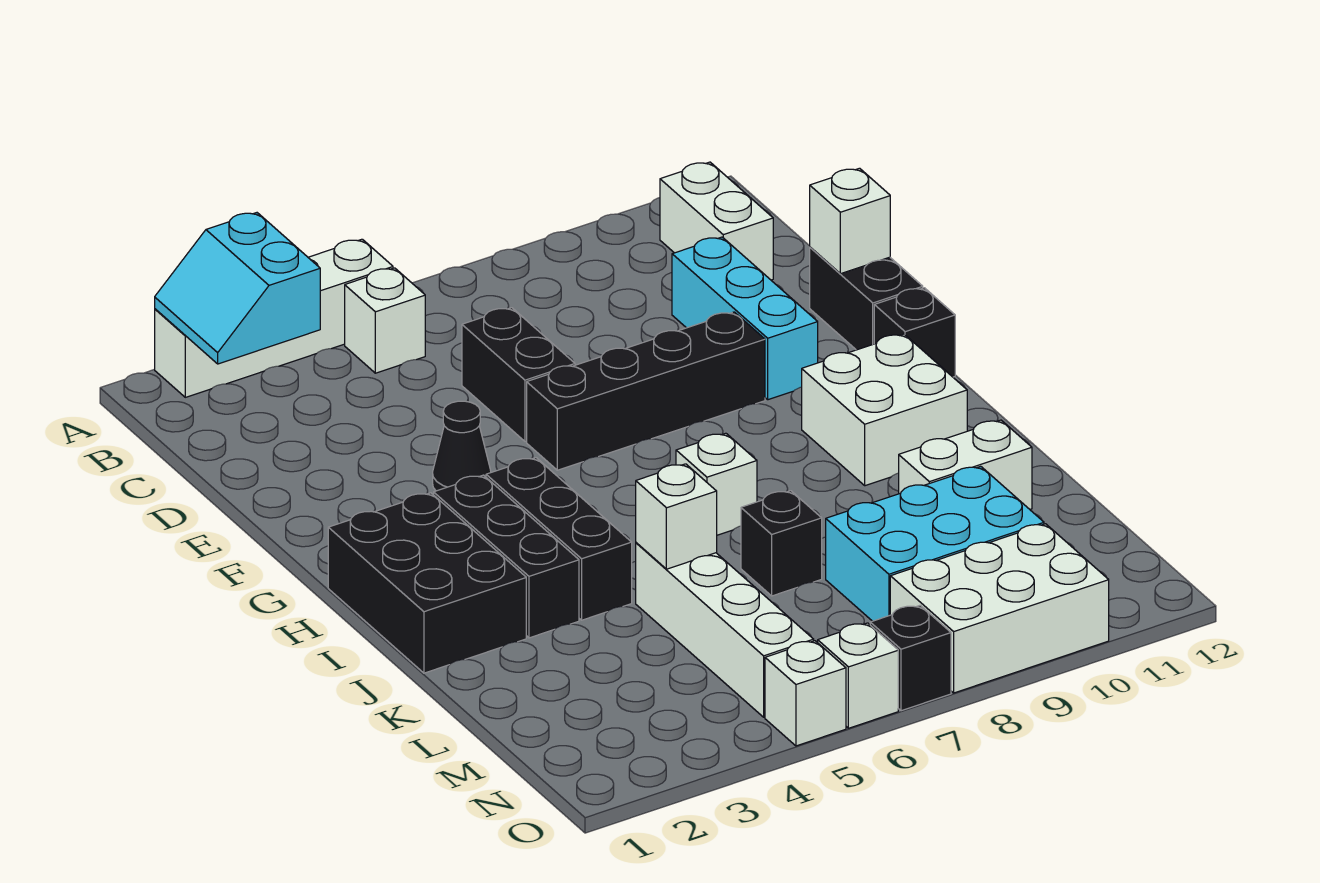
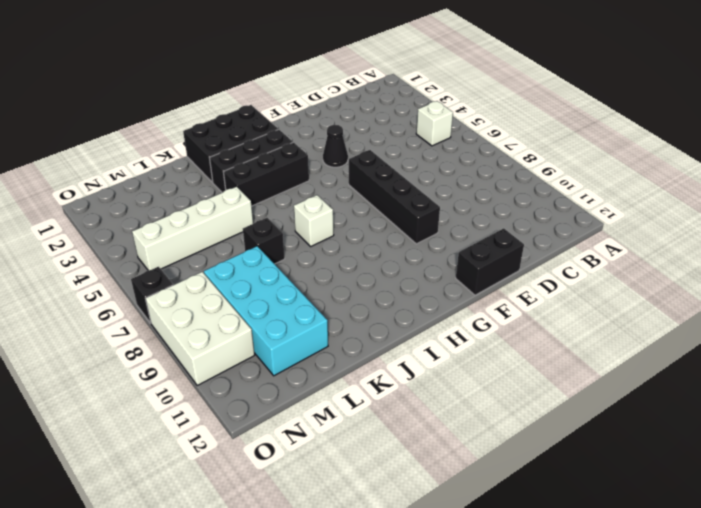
cyan brick L8:M11 level 1 -> cyan brick L8:M10 level 1
none -> white brick A2:A5 level 1
none -> white brick B11:C11 level 1
none -> black brick D6:E6 level 1

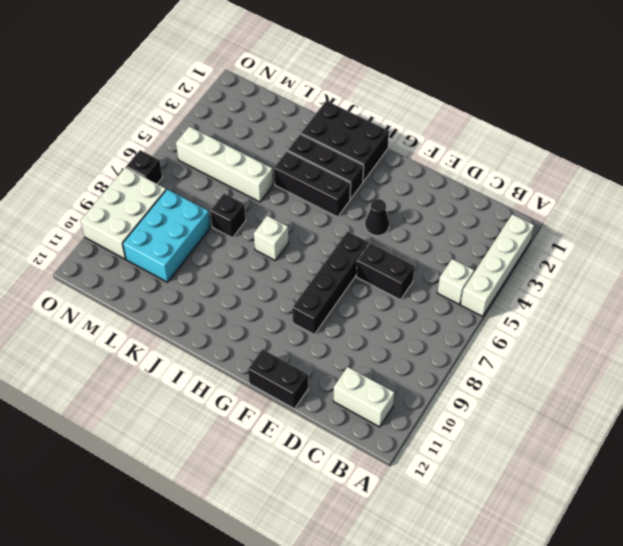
none -> cyan brick D10:F10 level 1
none -> black brick G12 level 1
none -> white brick H10:I11 level 1

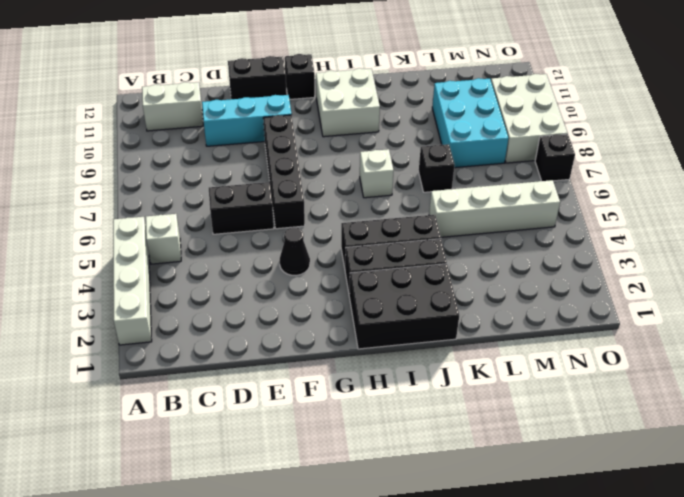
none -> white brick K10:K11 level 1
none -> white brick O5 level 1
none -> white brick O6 level 1

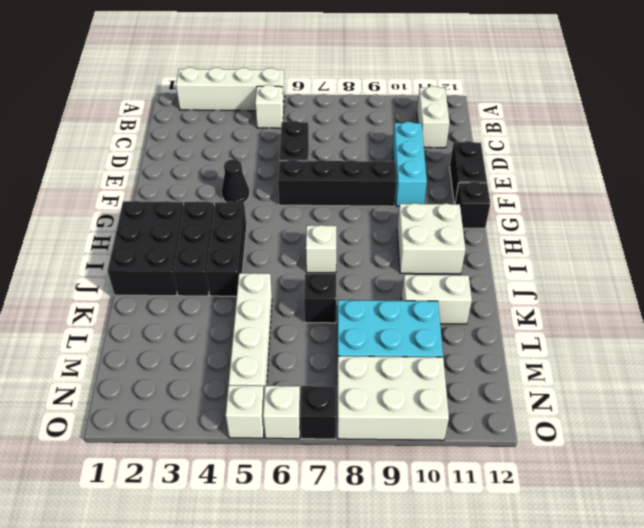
none -> cyan slope A2:B3 level 2 top 3
none -> white brick E12 level 2
none -> white brick K5 level 2

